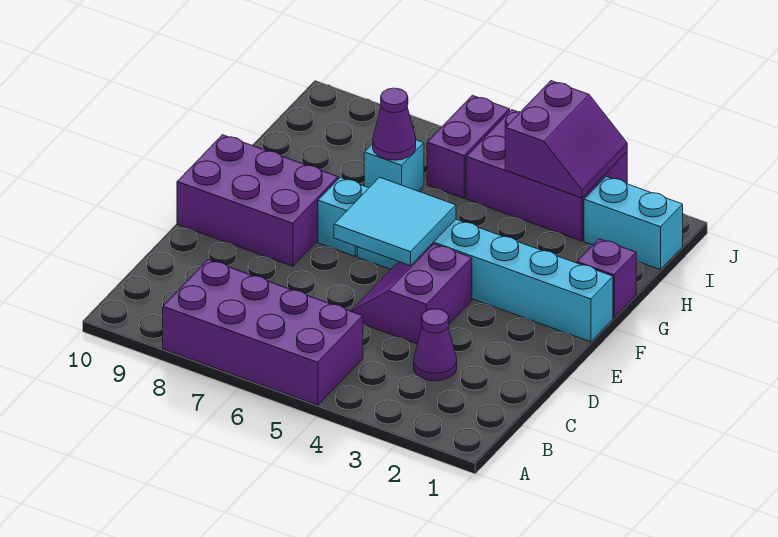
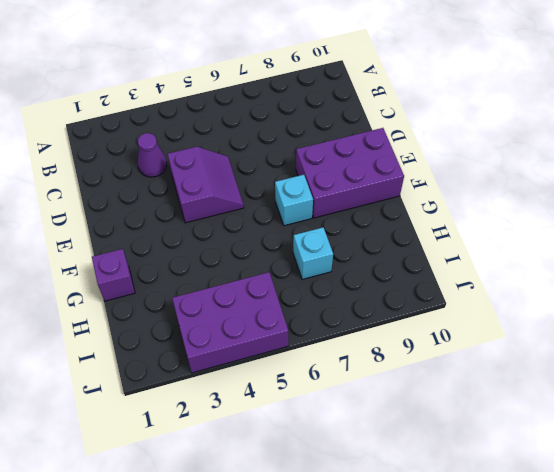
none -> purple brick A5:B8 level 1
none -> cyan brick F1:F6 level 1
none -> cyan brick I1:I2 level 1

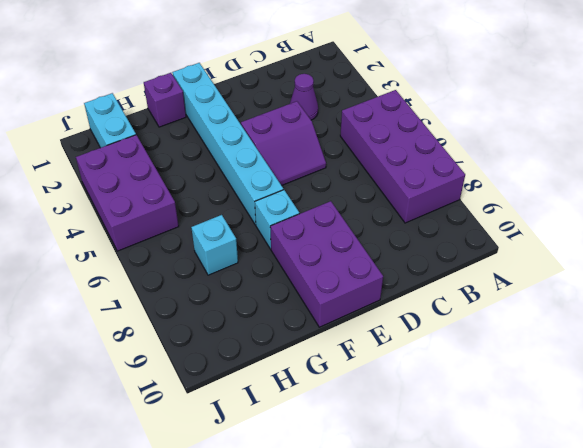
none -> purple brick I6:J6 level 1
none -> cyan tile E5:F6 level 2
none -> purple cone H7 level 2

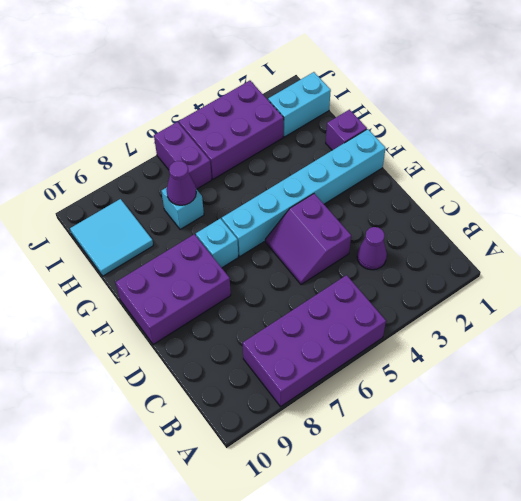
cyan tile H9:I10 level 1 -> cyan tile E5:F6 level 2
none -> purple slope I3:J4 level 2 top 4

